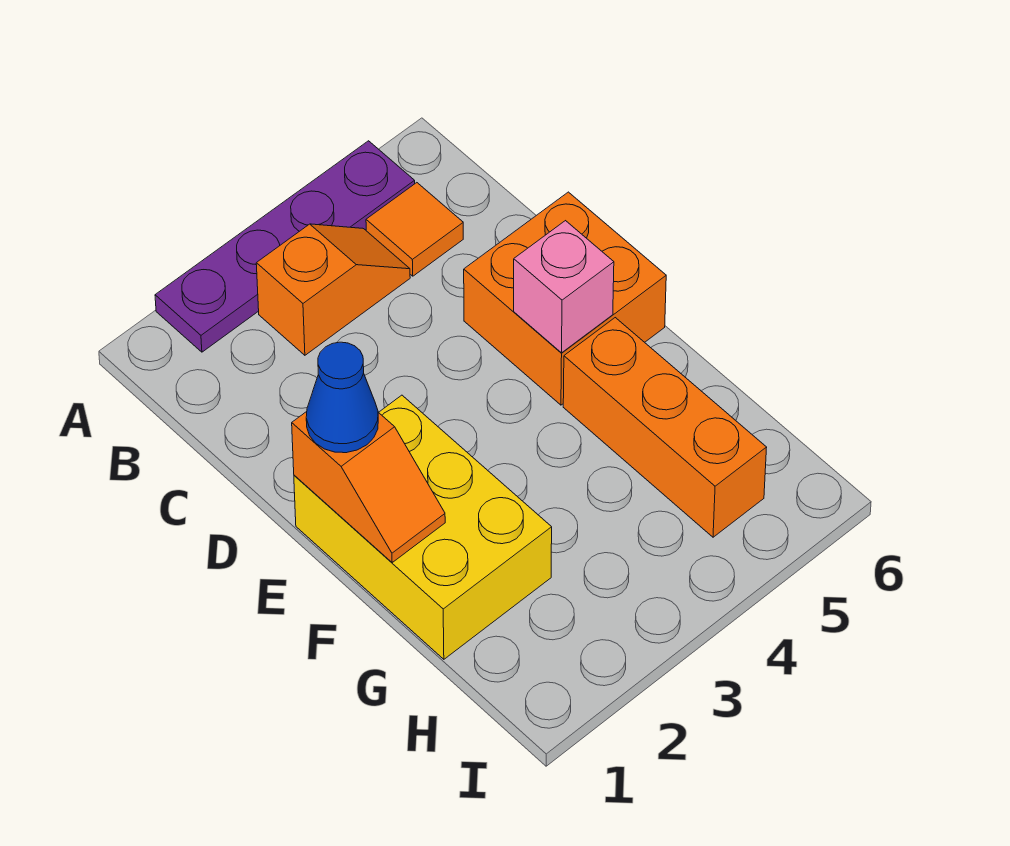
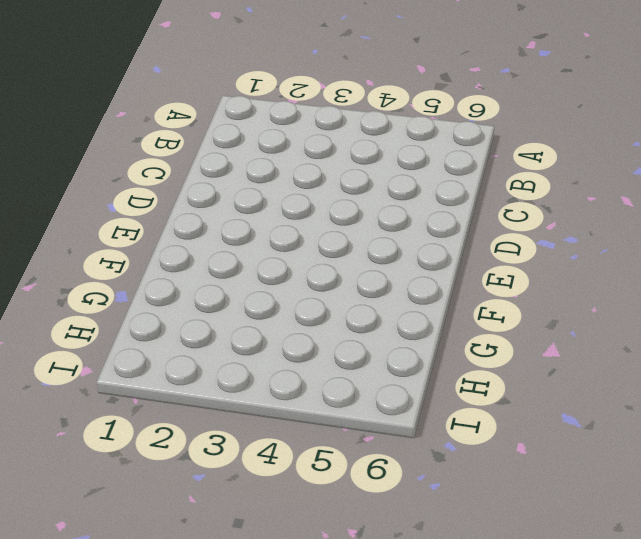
none -> purple plate A2:A5 level 1
none -> orange slope B3:B4 level 1 top 3

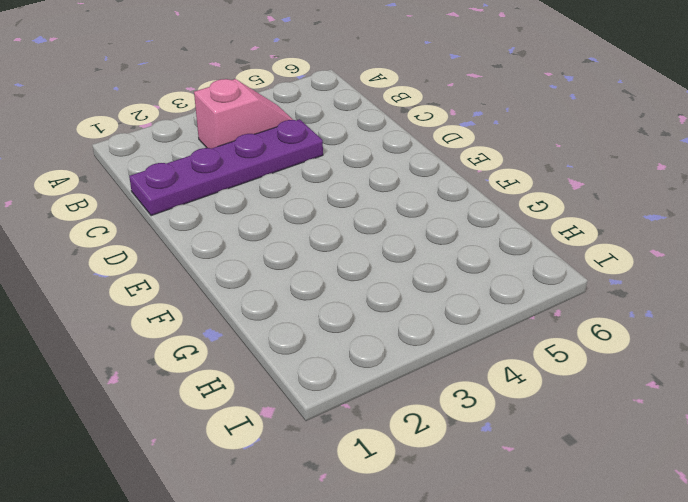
pink slope B3:B4 level 1 top 3 -> orange slope B3:B4 level 1 top 3
purple plate C1:C4 level 1 -> purple plate A2:A5 level 1
none -> orange tile B5 level 1
none -> orange brick D5:E6 level 1

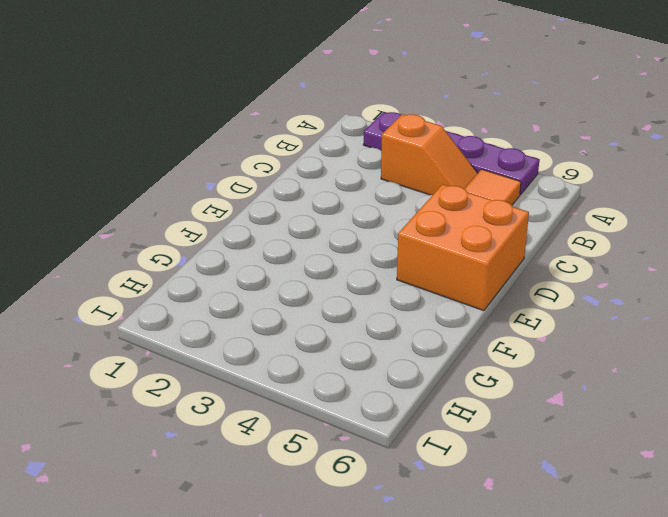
none -> yellow brick E1:G2 level 1
none -> orange brick F5:H5 level 1

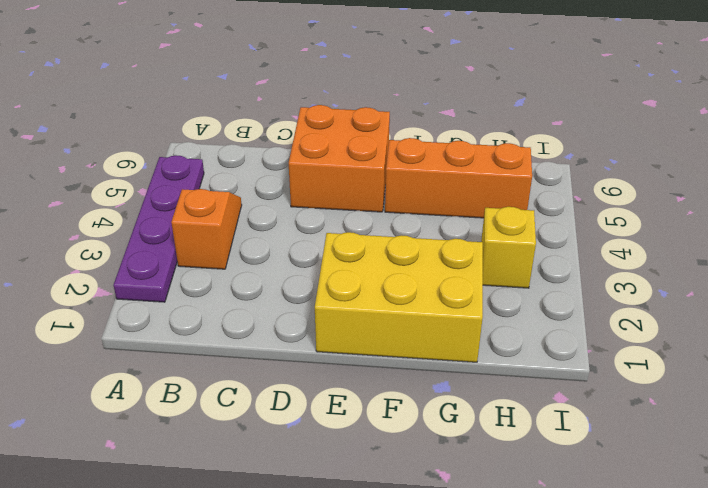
yellow brick H3 level 1 -> none
none -> orange tile B5 level 1
none -> orange slope E1:F1 level 2 top E

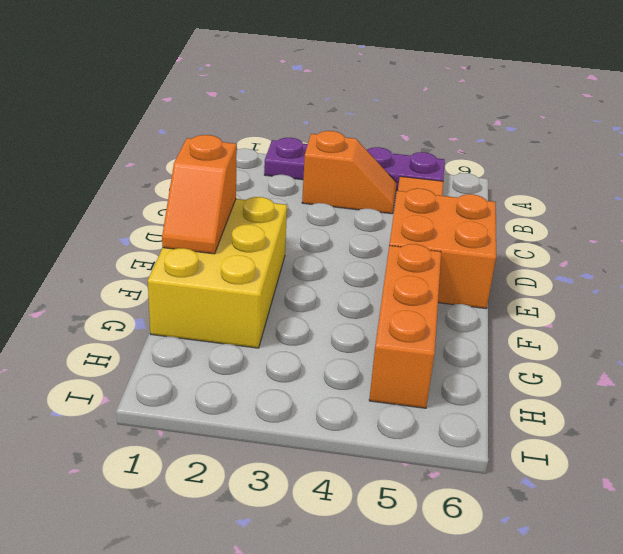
none -> pink brick E5 level 2
none -> blue cone E1 level 3

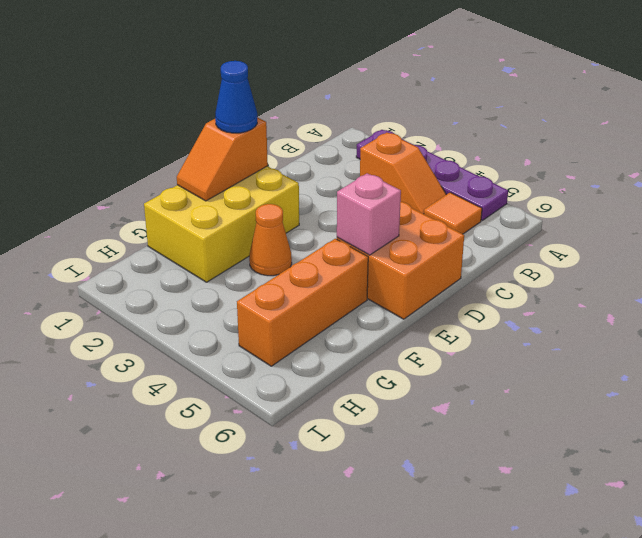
orange cone F3 level 1 -> none

